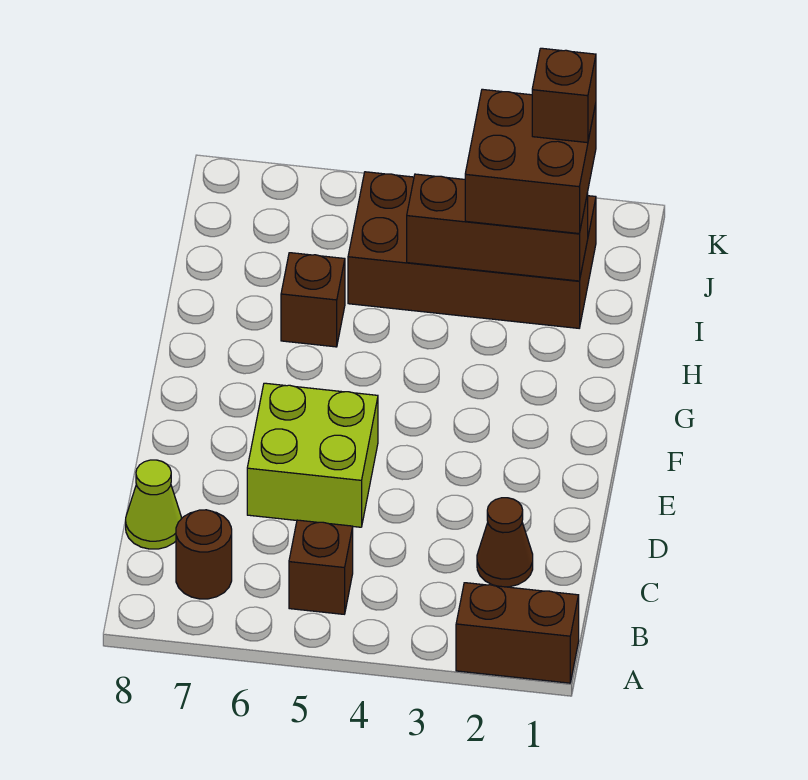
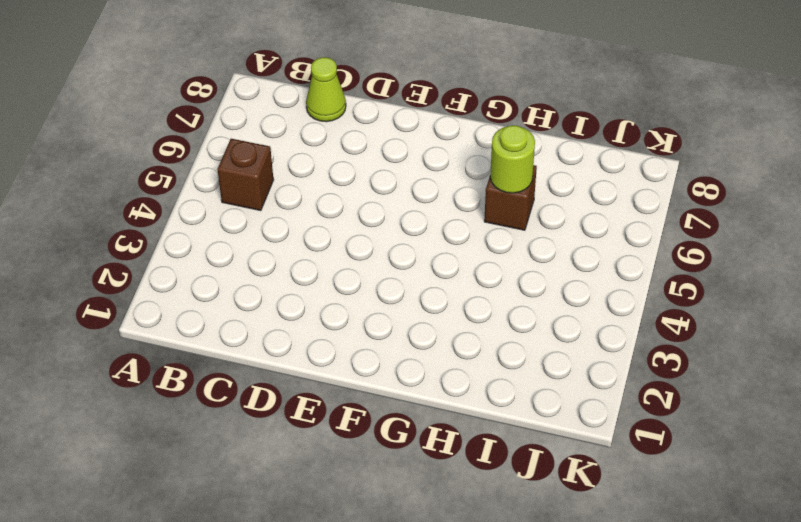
lime round brick H6 level 2 -> none
none -> brown brick A1:A2 level 1
none -> brown round brick B7 level 1

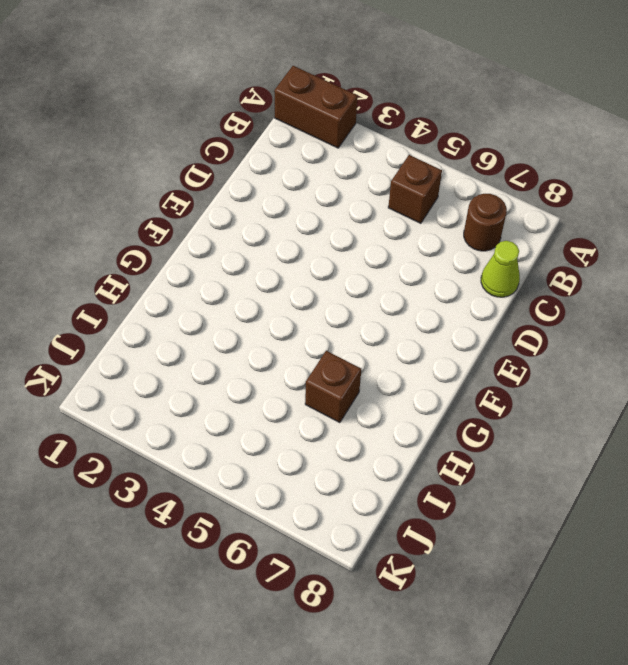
none -> brown cone C2 level 1
none -> lime brick D5:E6 level 1

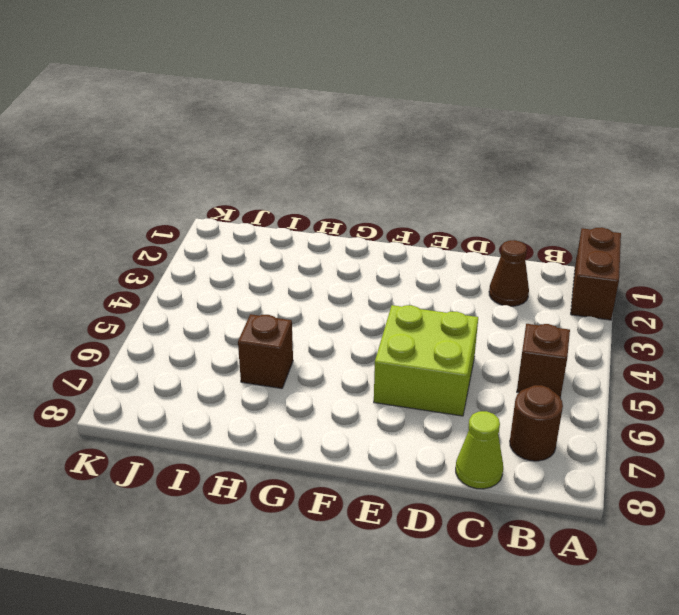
none -> brown brick I2:J5 level 1
none -> brown brick I2:I4 level 2

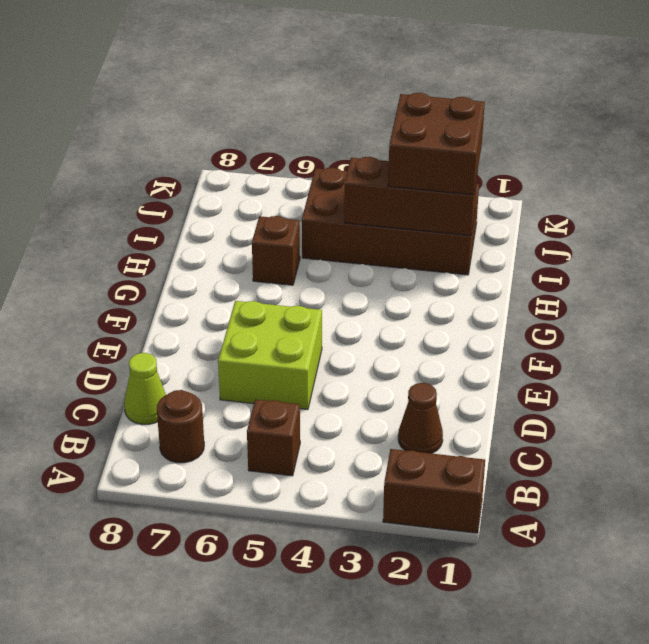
none -> brown brick J2 level 4

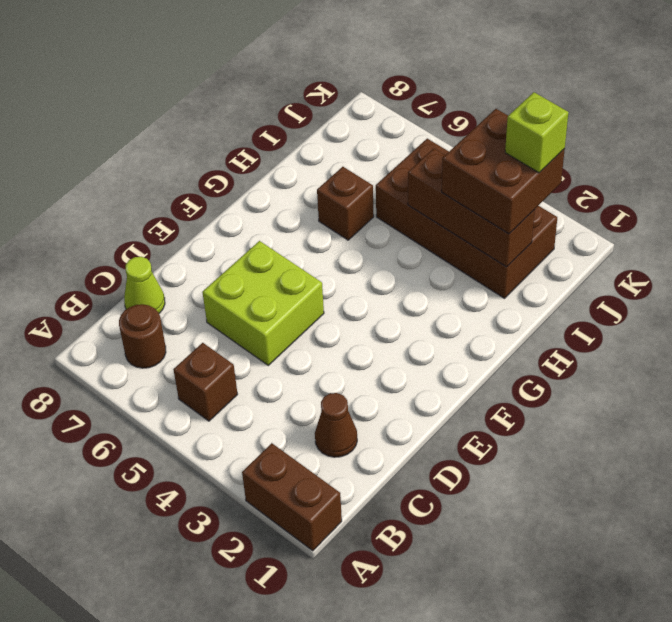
lime brick J2 level 4 -> brown brick J2 level 4

